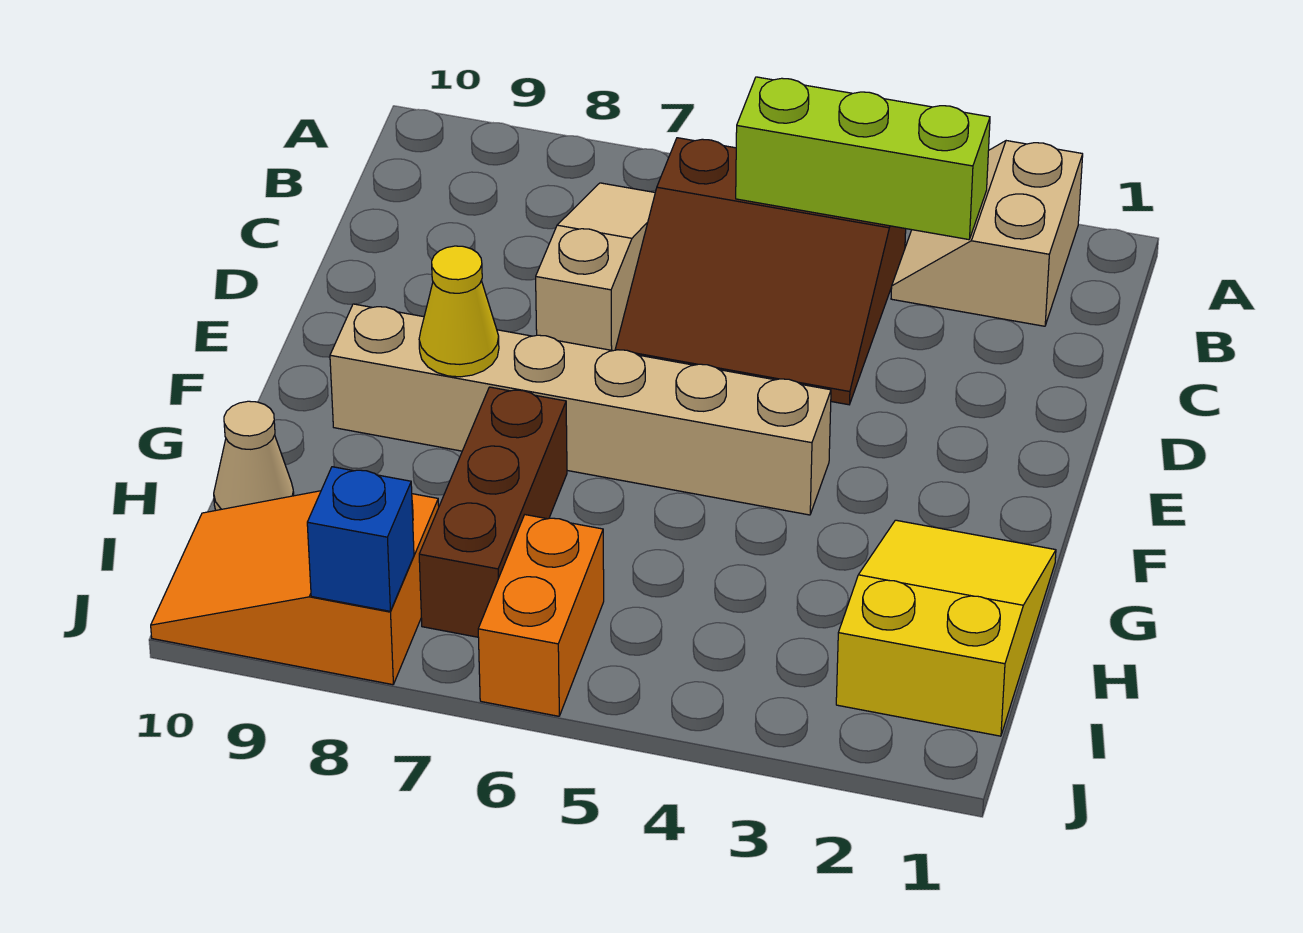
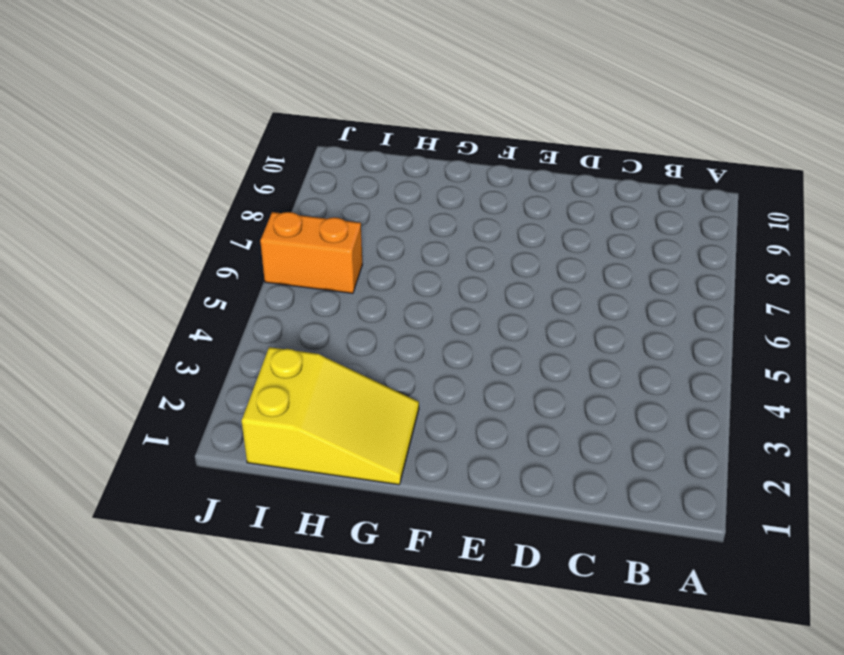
none -> tan slope A2:B3 level 1 top 2
none -> brown slope B4:D6 level 1 top B
none -> tan slope B7:D7 level 1 top D

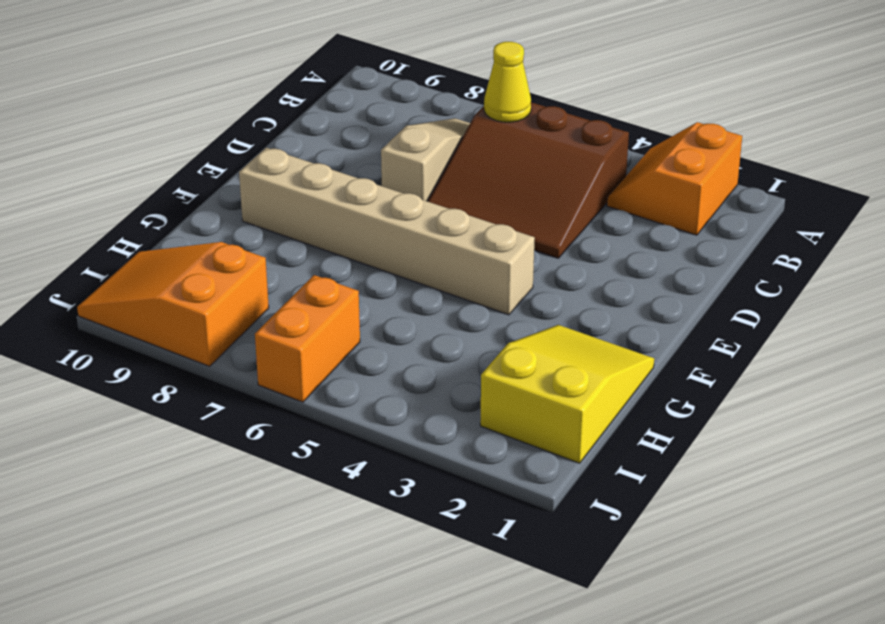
orange slope A2:B3 level 1 top 2 -> tan slope A2:B3 level 1 top 2
yellow cone B6 level 2 -> yellow cone F8 level 2
none -> brown brick G7:I7 level 1
none -> tan cone H10 level 1
none -> lime brick B3:B5 level 2

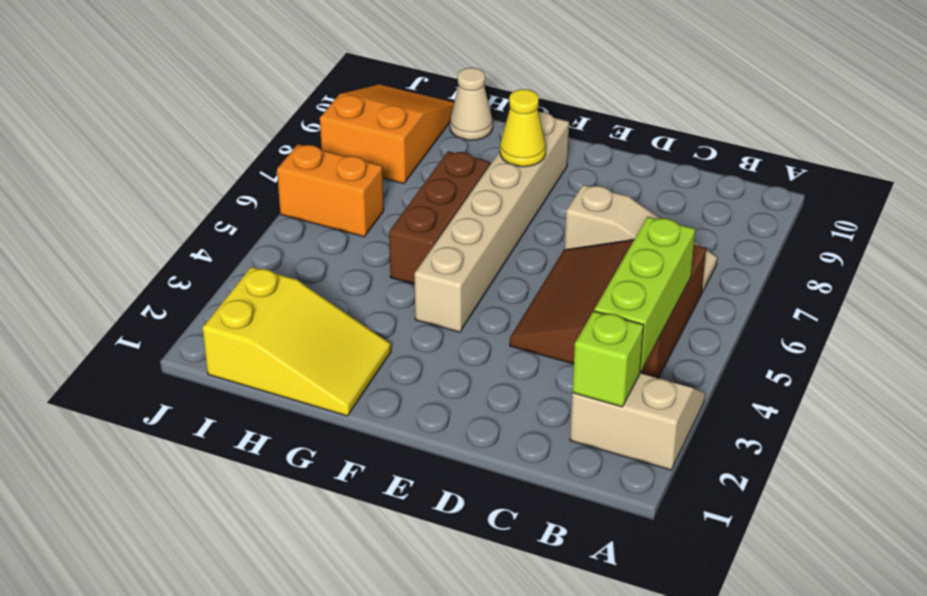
lime brick B2 level 2 -> none
brown brick G5:G7 level 1 -> brown brick G7:I7 level 1
none -> blue brick J8 level 2

